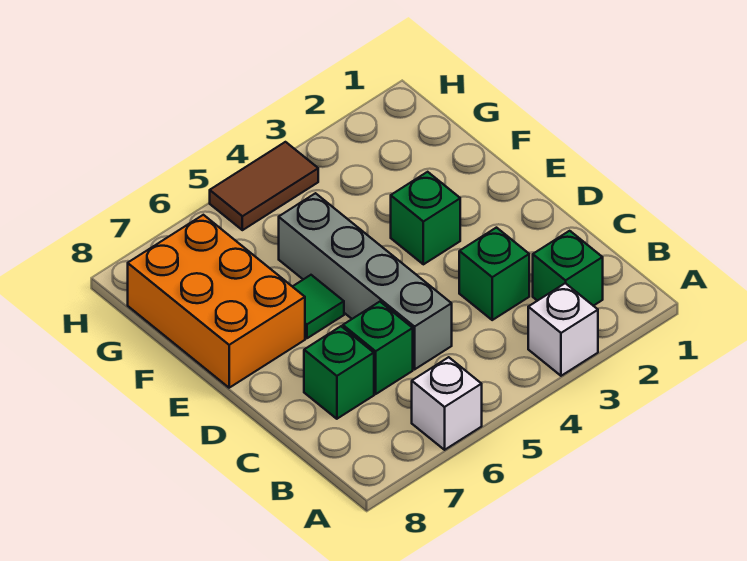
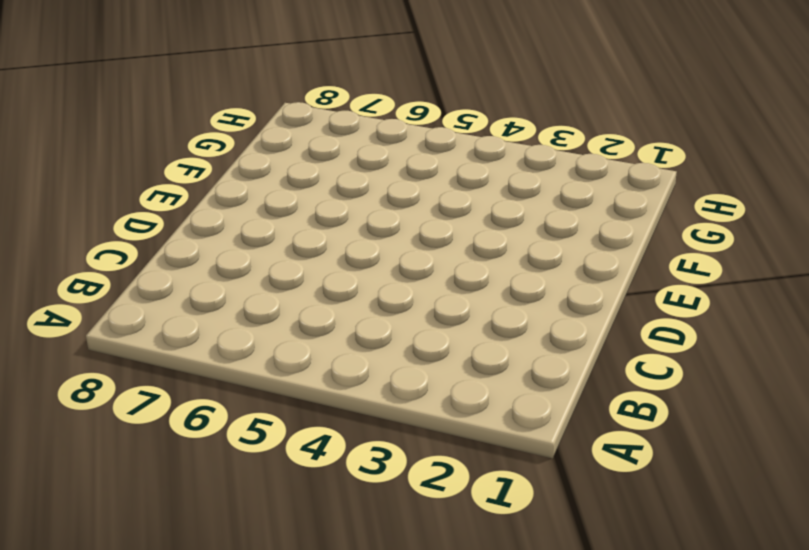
none -> white brick A3 level 1
none -> white brick A6 level 1

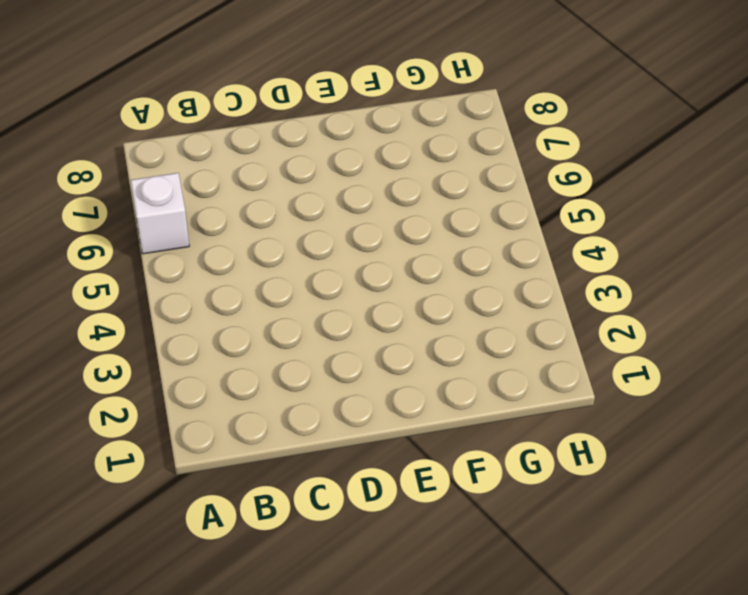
none -> white brick A3 level 1
none -> green brick B2 level 1

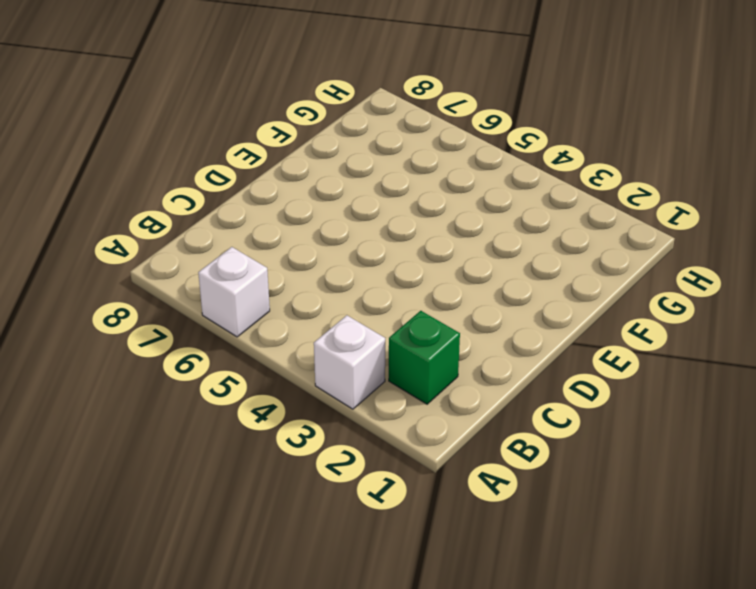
none -> green brick C3 level 1
none -> grey brick C5:F5 level 1

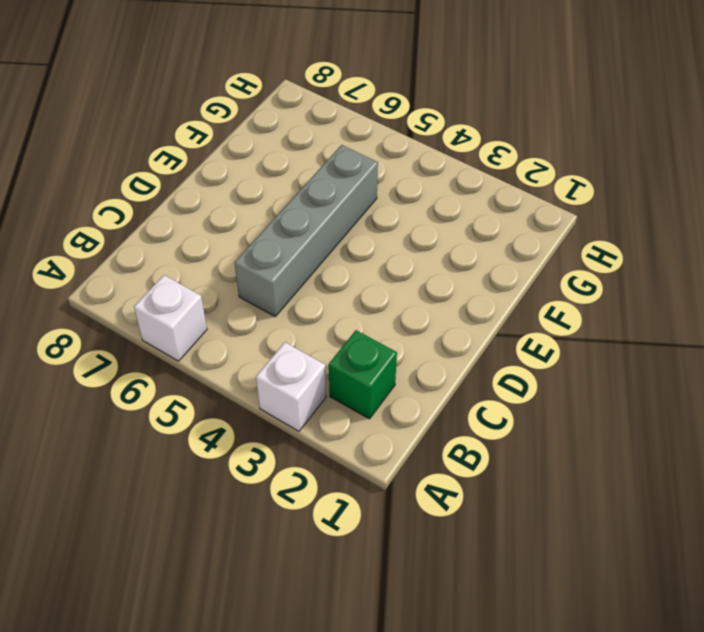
none -> green brick C3 level 1
none -> green brick C6 level 1

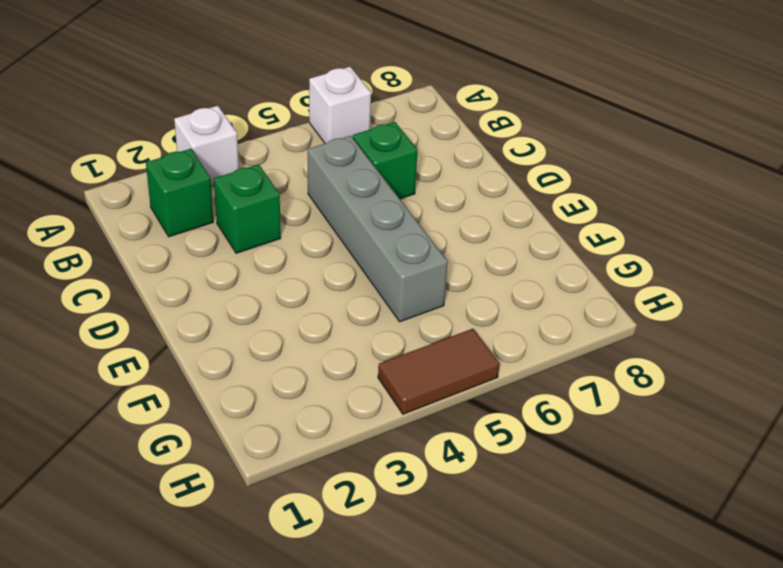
none -> green brick C7 level 1
none -> green brick E3 level 1

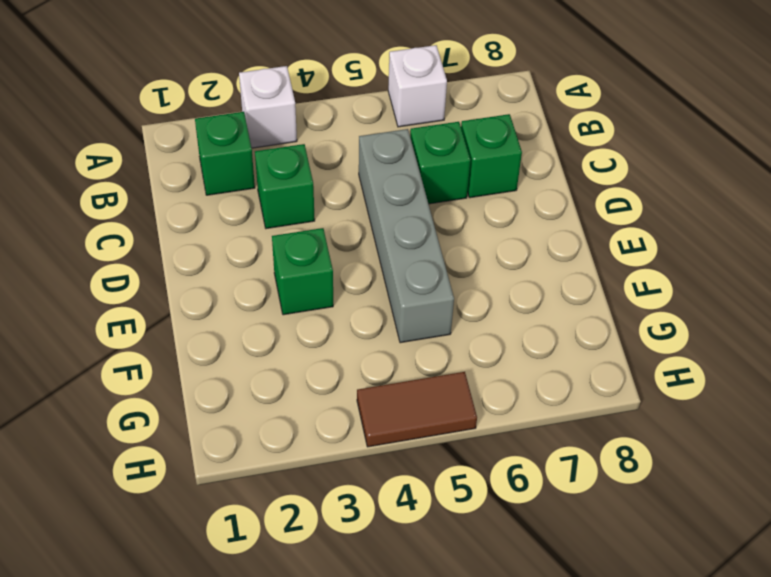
none -> green tile E6 level 1
none -> orange brick E7:G8 level 1

